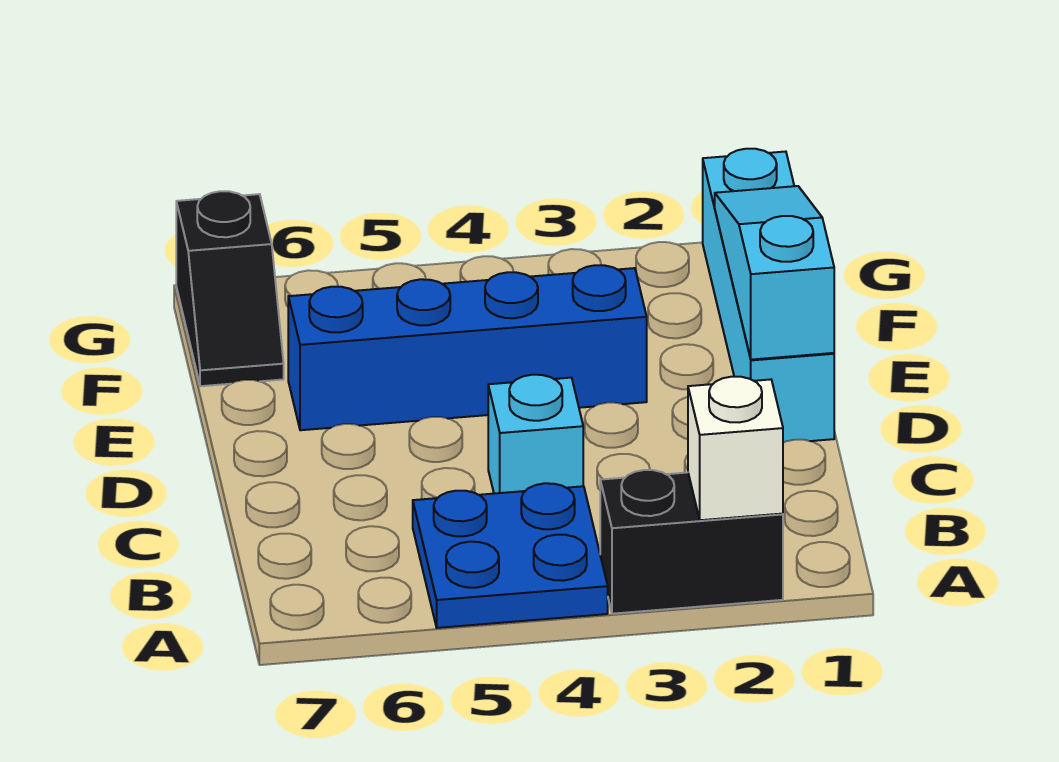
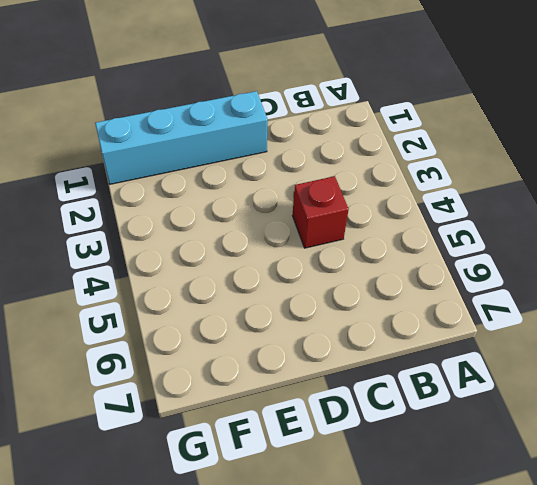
red brick C4 level 1 -> cyan brick C4 level 1
none -> black brick A2:A3 level 1
none -> blue plate A4:B5 level 1

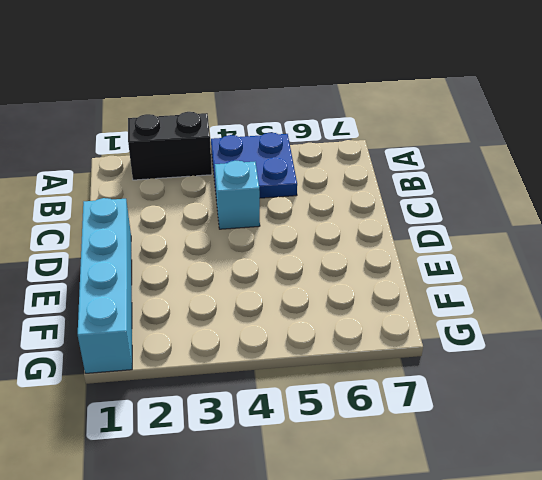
none -> blue brick E3:E6 level 1
none -> black slope F7:G7 level 1 top G

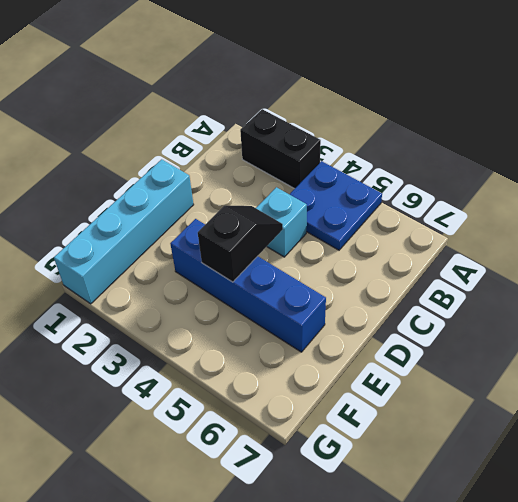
black slope D4:E4 level 2 top E -> black slope F7:G7 level 1 top G
none -> white brick A2 level 2
none -> cyan slope D1:F1 level 2 top D

